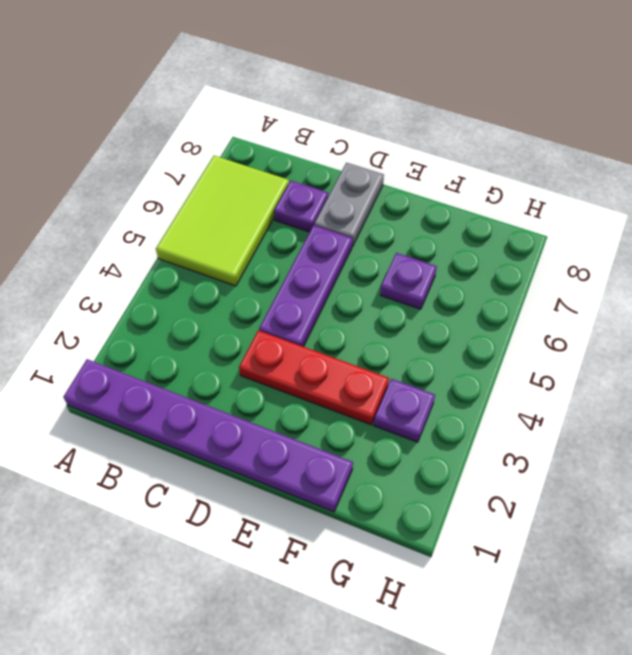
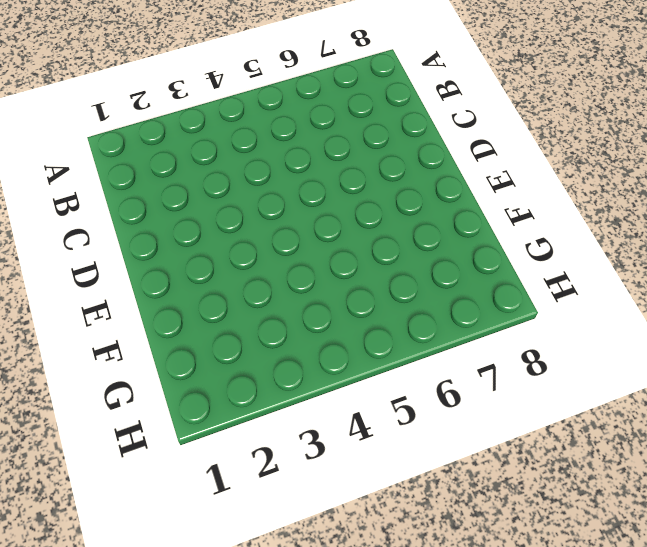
none -> purple plate A1:F1 level 1
none -> lime tile A5:B7 level 1

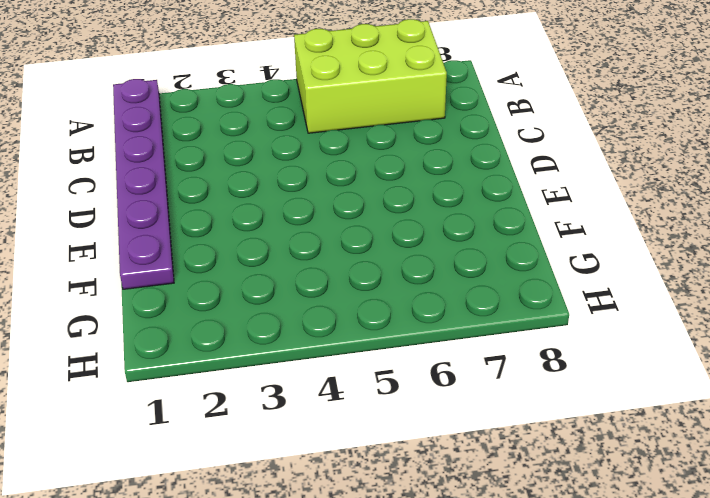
lime brick A5:B7 level 1 -> lime tile A5:B7 level 1
none -> purple plate C7 level 1
none -> red plate D3:F3 level 1

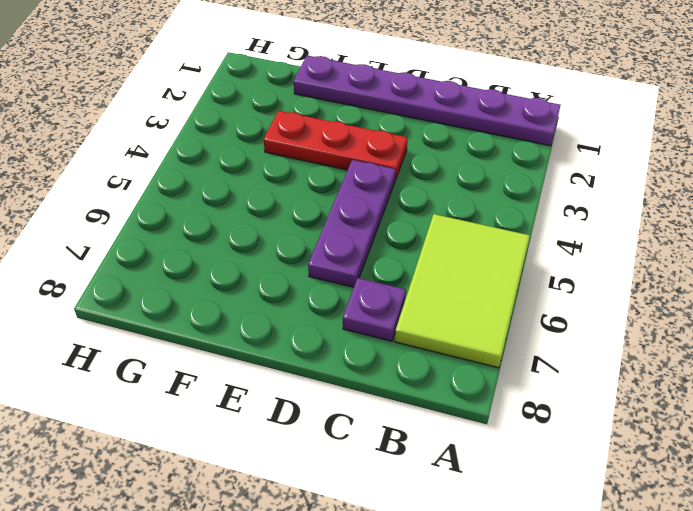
none -> grey plate D7:D8 level 1
none -> purple plate F6 level 1

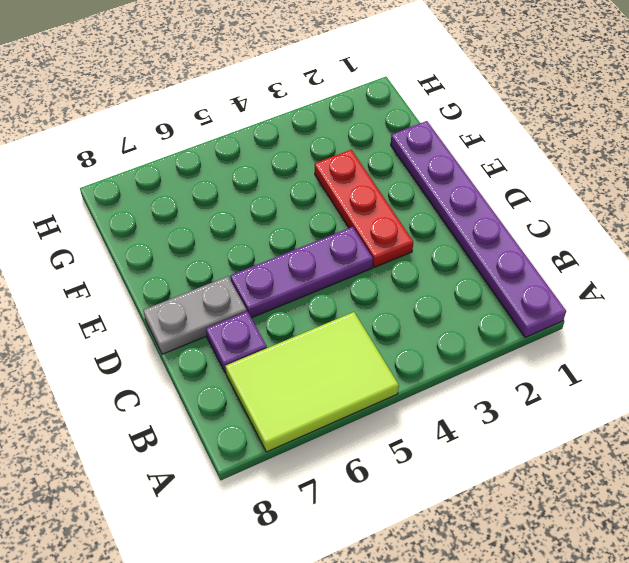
none -> purple plate F6 level 1
none -> purple plate G3 level 1

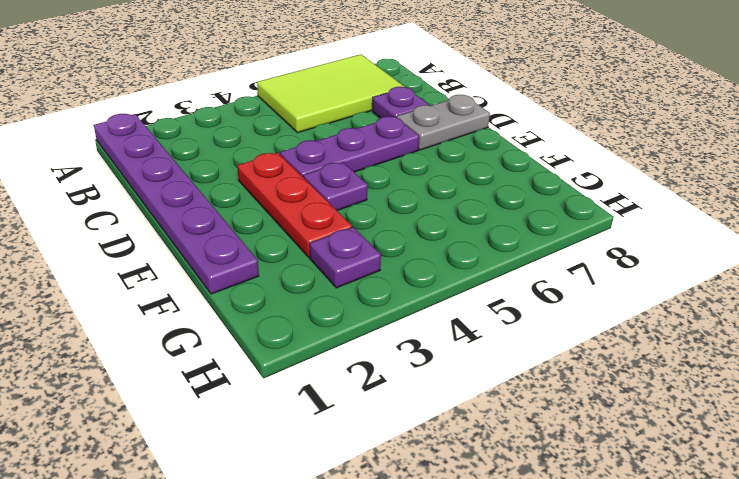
purple plate E4 level 1 -> purple plate F6 level 1

